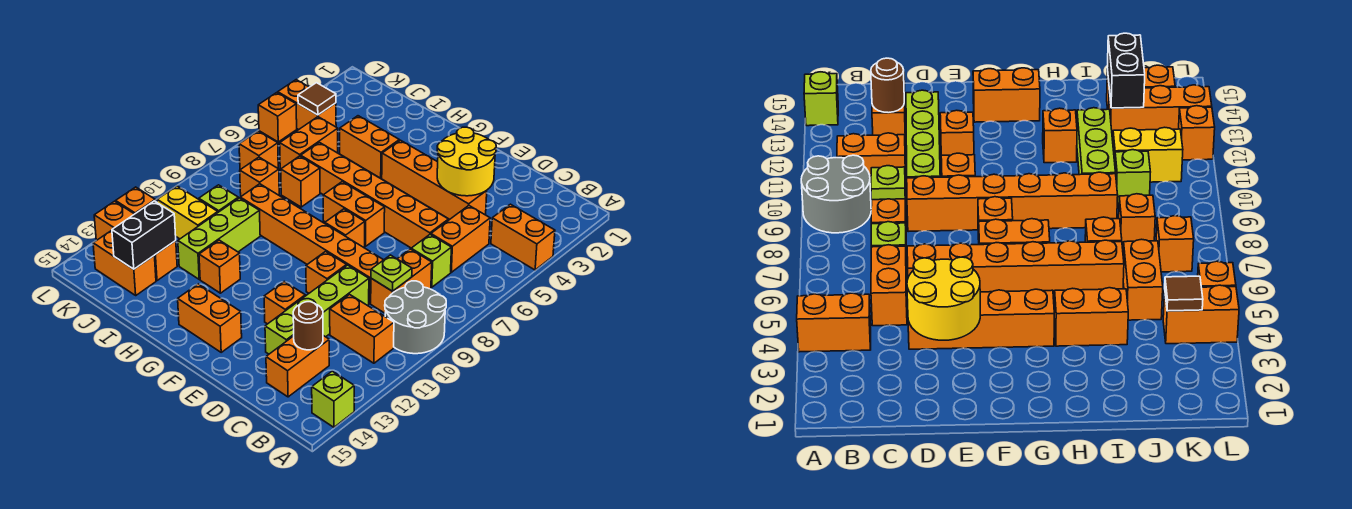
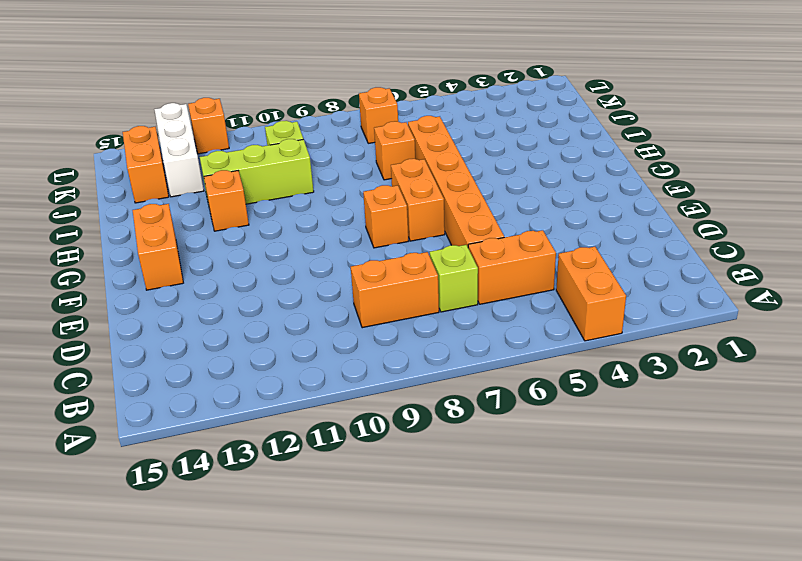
white brick J13:L13 level 1 -> orange brick J13:L13 level 1
none -> grey round brick A9:B10 level 1
none -> lime brick A14 level 1
none -> orange brick B11:C11 level 1
none -> orange brick C13:C14 level 1

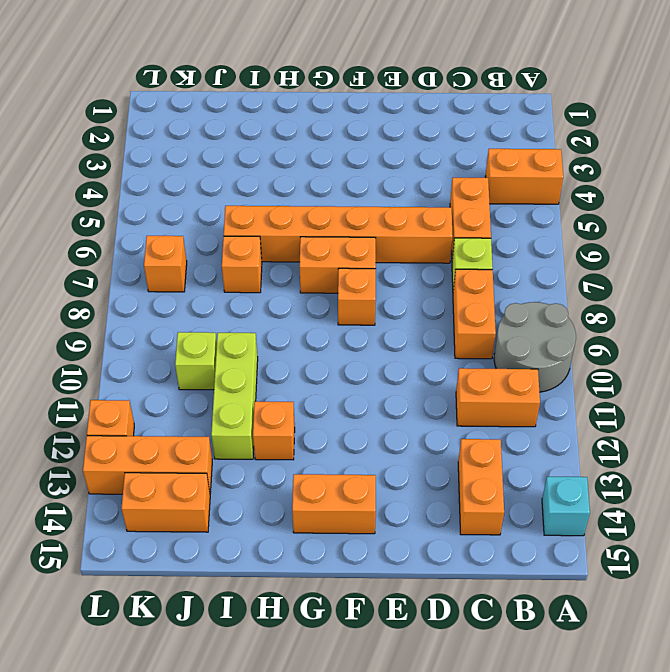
cyan brick A14 level 1 -> lime brick A14 level 1
none -> orange brick D4:G4 level 1
none -> orange brick D9:I9 level 1
none -> lime brick D10:D13 level 1
none -> orange brick E10 level 1

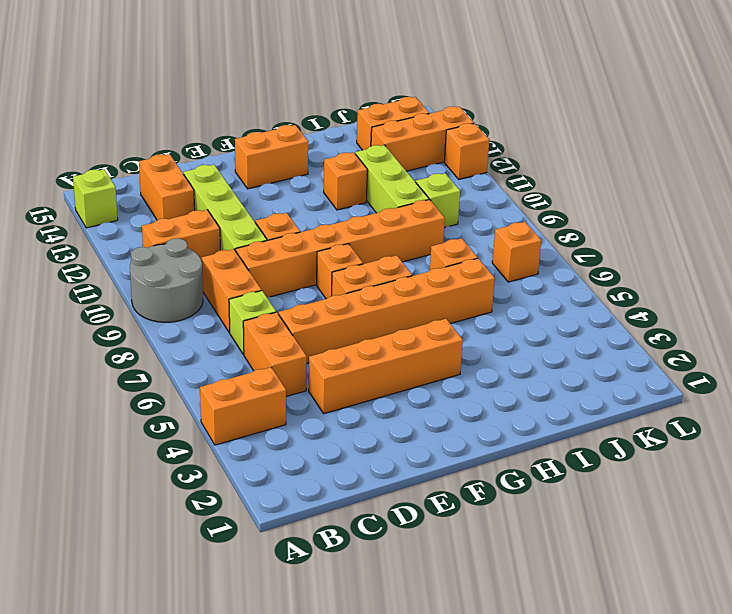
none -> orange brick E12 level 1
none -> orange brick H4:I4 level 1
none -> orange brick J5:J6 level 1
none -> orange brick J8 level 1

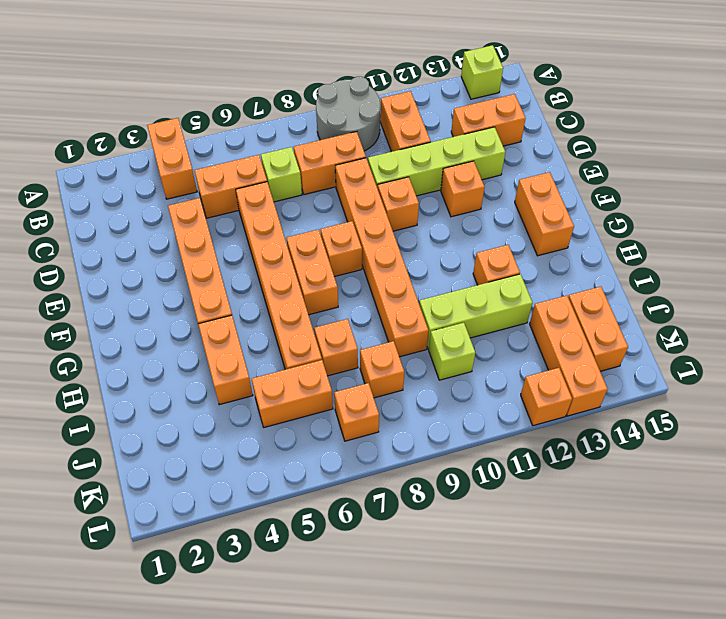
none -> yellow brick J11:K11 level 1
none -> orange brick K4:L4 level 1
none -> orange brick L5 level 1
none -> lime plate C9 level 2

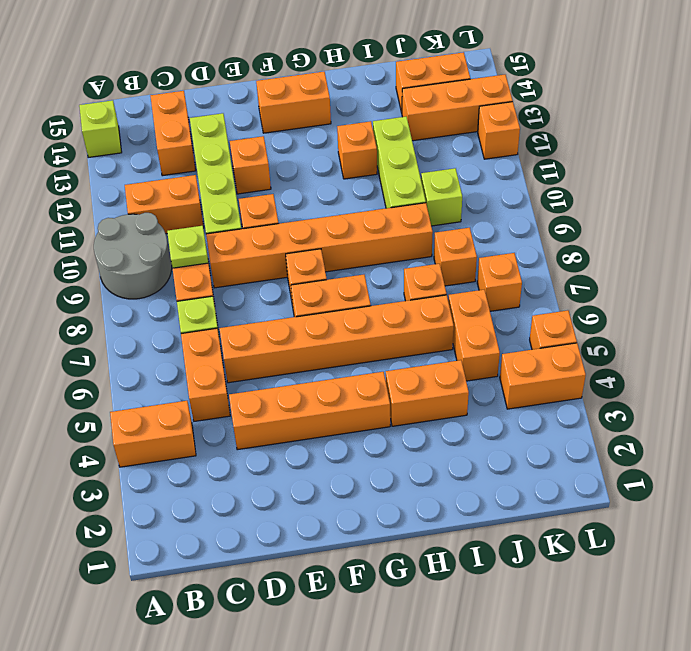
none -> yellow brick J11:K11 level 1
none -> brown round brick C13 level 2
none -> yellow round brick D3:E4 level 2
none -> black brick J13:J14 level 2

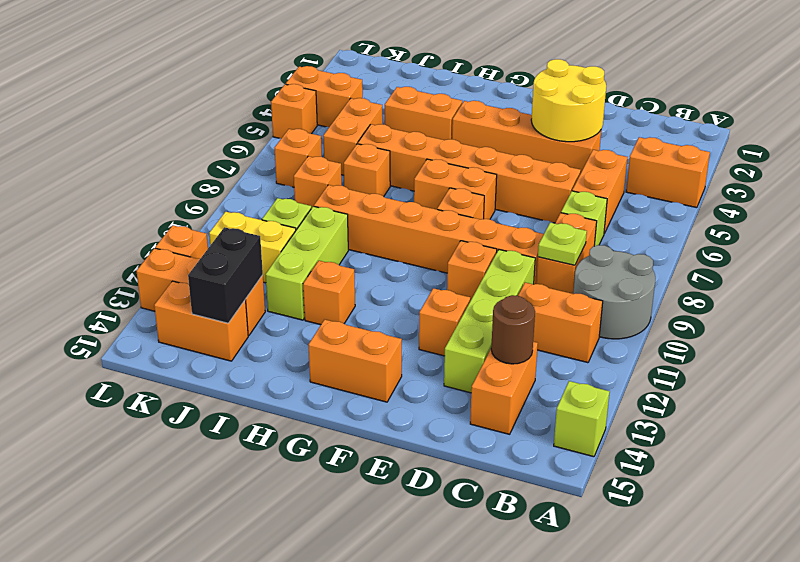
none -> brown tile K4 level 2

